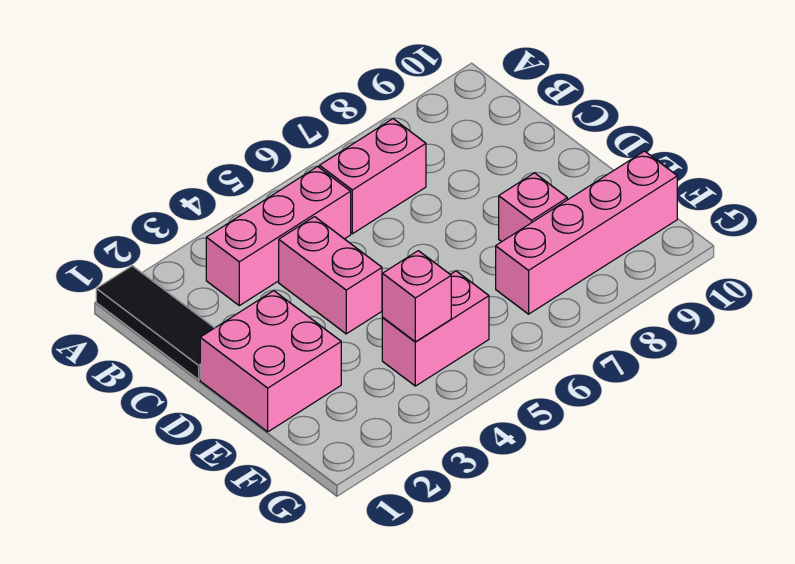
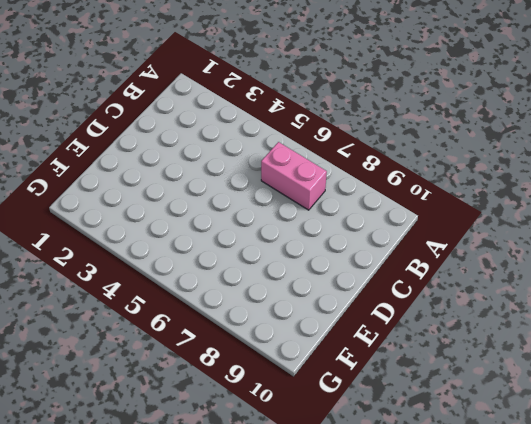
none -> black tile A1:C1 level 1
none -> pink brick B3:B5 level 1

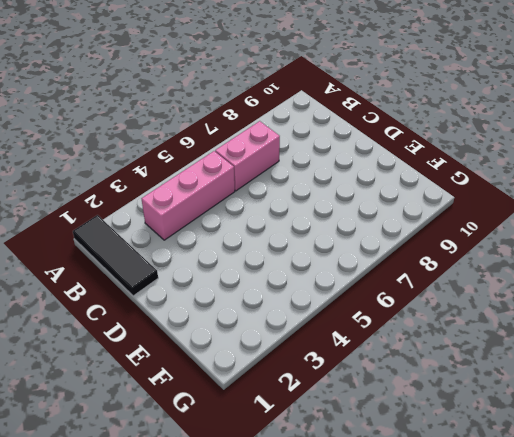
none -> pink brick C4:D4 level 1
none -> pink brick D1:E2 level 1

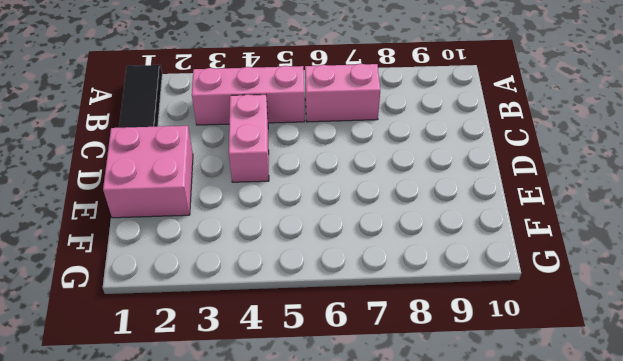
none -> pink brick E8 level 1
none -> pink brick F4:F5 level 1

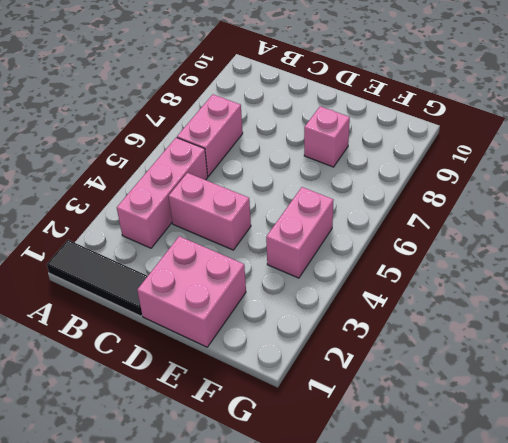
none -> pink brick F7:F10 level 1
none -> pink brick F4 level 2

